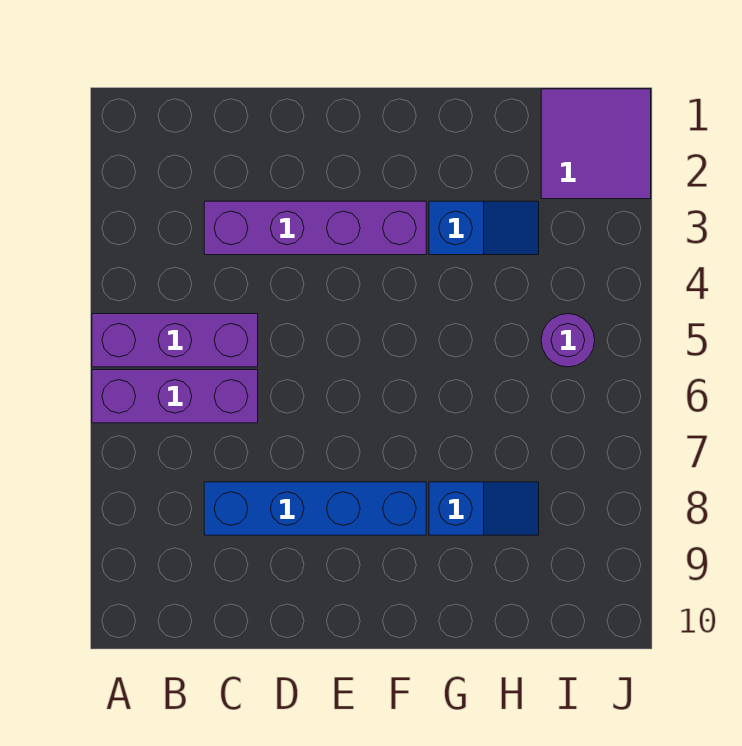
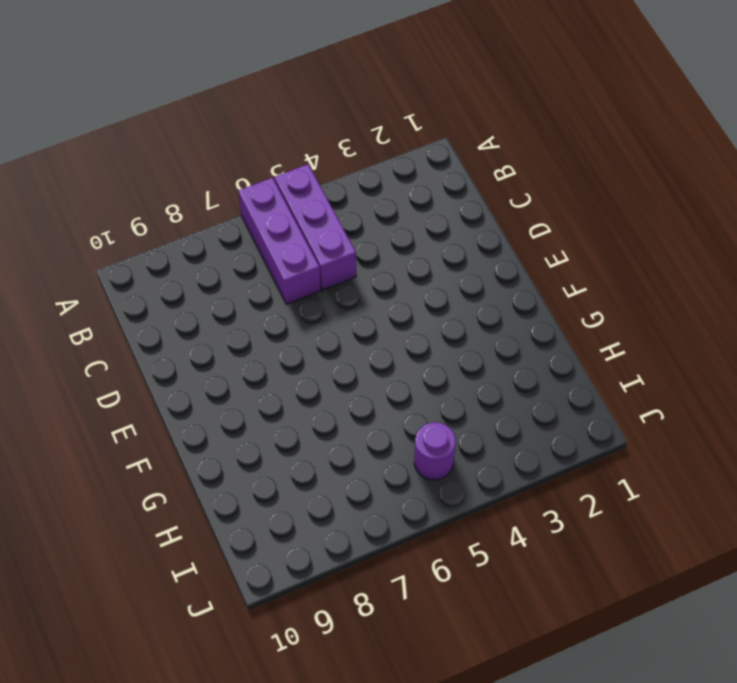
none -> purple brick C3:F3 level 1
none -> blue brick C8:F8 level 1

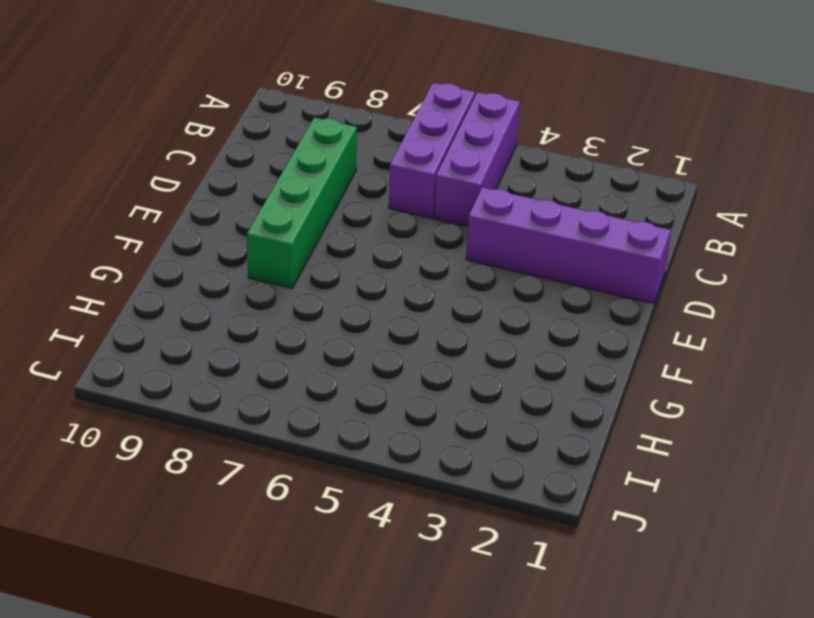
green brick C8:F8 level 1 -> blue brick C8:F8 level 1
purple brick D1:D4 level 1 -> purple brick C3:F3 level 1
none -> blue slope G3:H3 level 1 top G
none -> blue slope G8:H8 level 1 top G

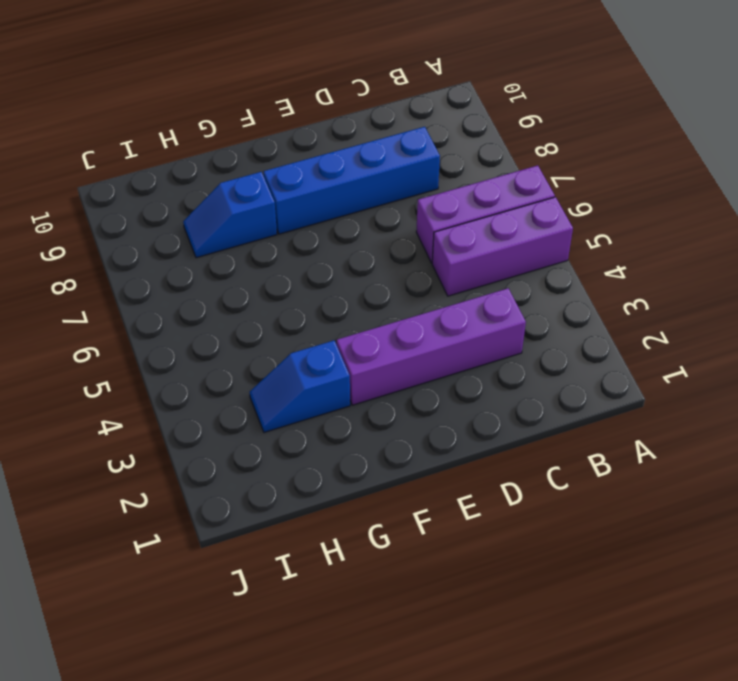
none -> purple tile I1:J2 level 1
none -> purple round brick I5 level 1

